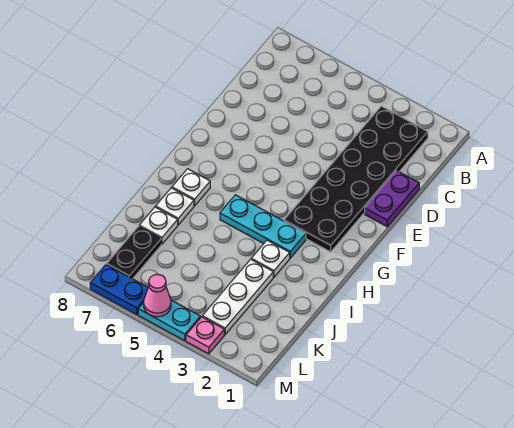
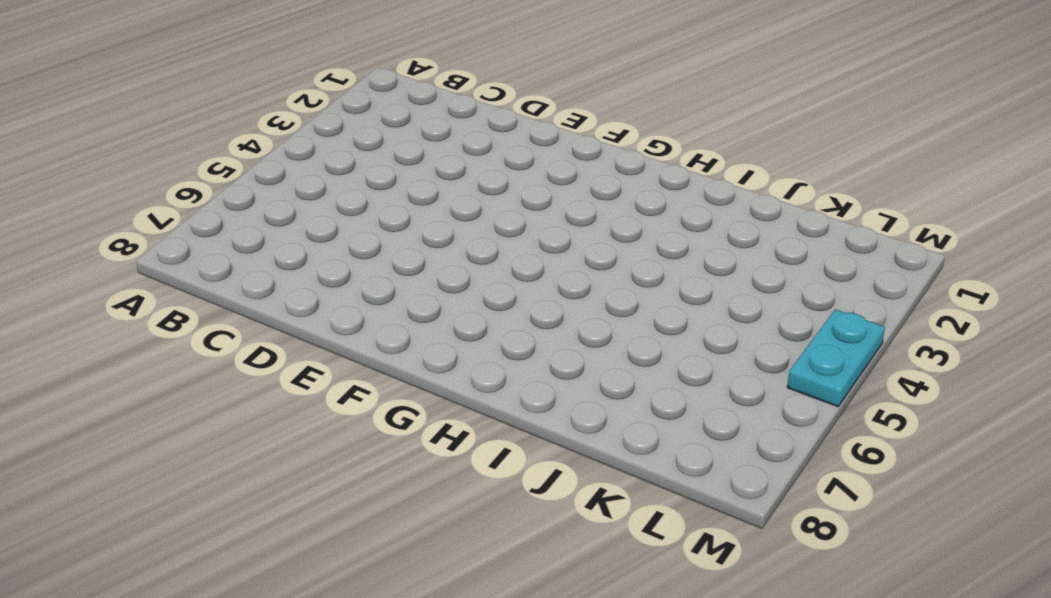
none -> black plate B2:G3 level 1
none -> purple plate D1:E1 level 1
none -> cyan plate H3:H5 level 1

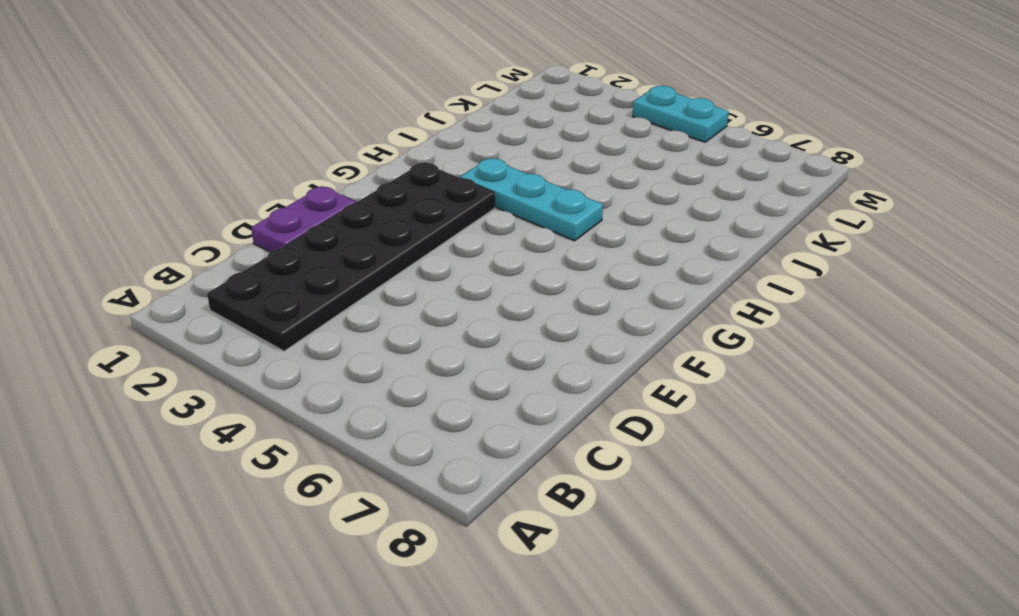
none -> white plate H7 level 1
none -> white plate I3 level 1
none -> white plate I7 level 1

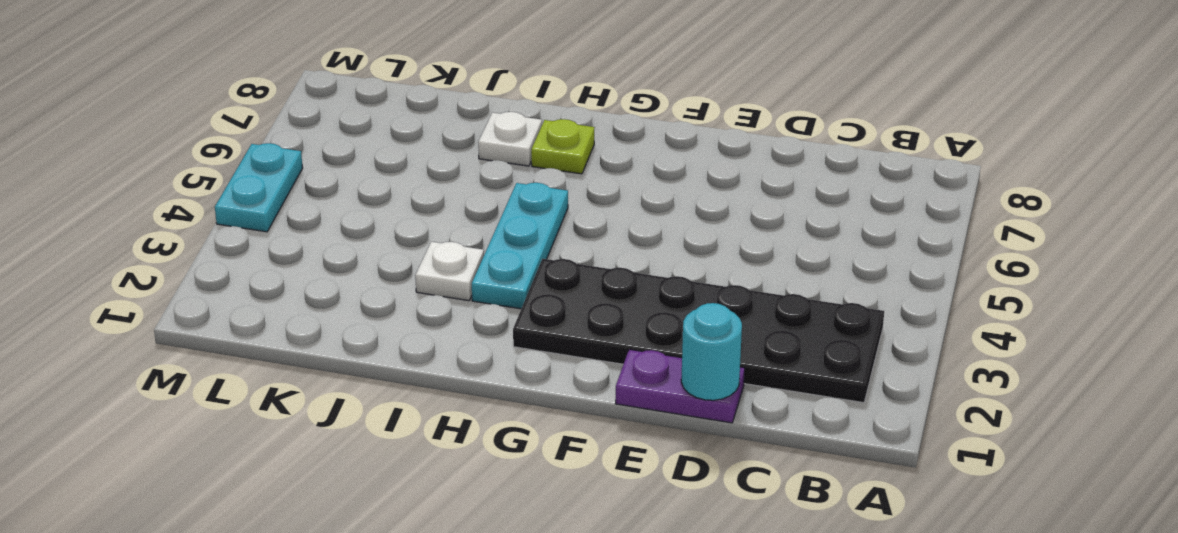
cyan round brick D1 level 2 -> none
lime plate H7 level 1 -> white plate H7 level 1
none -> white plate J3:L3 level 1
none -> white plate J7 level 1
none -> black plate K7:L7 level 1

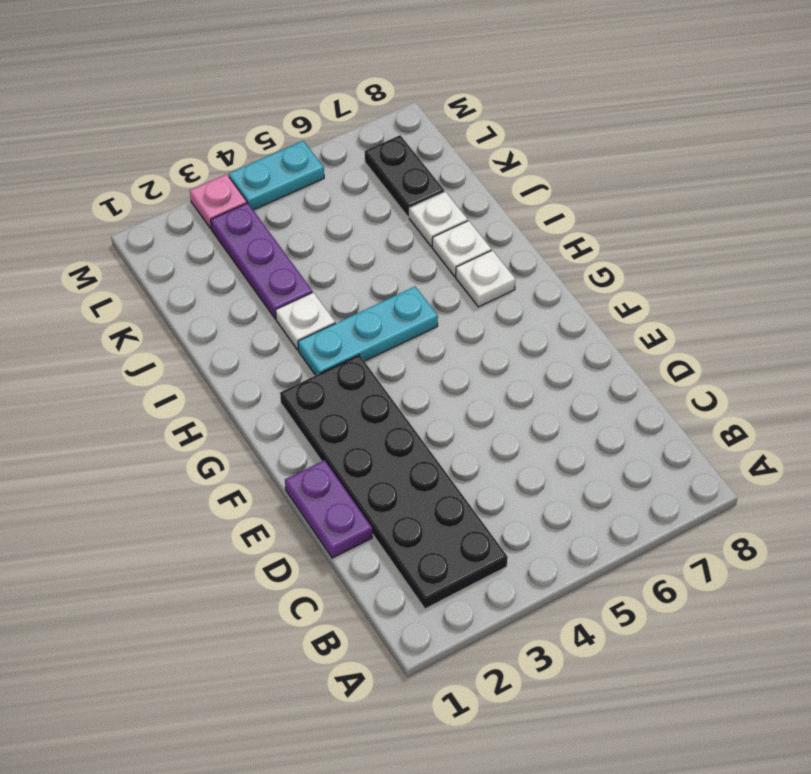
purple plate J3:L3 level 1 -> white plate J3:L3 level 1
none -> blue plate M6:M7 level 1
none -> pink cone M5 level 2

